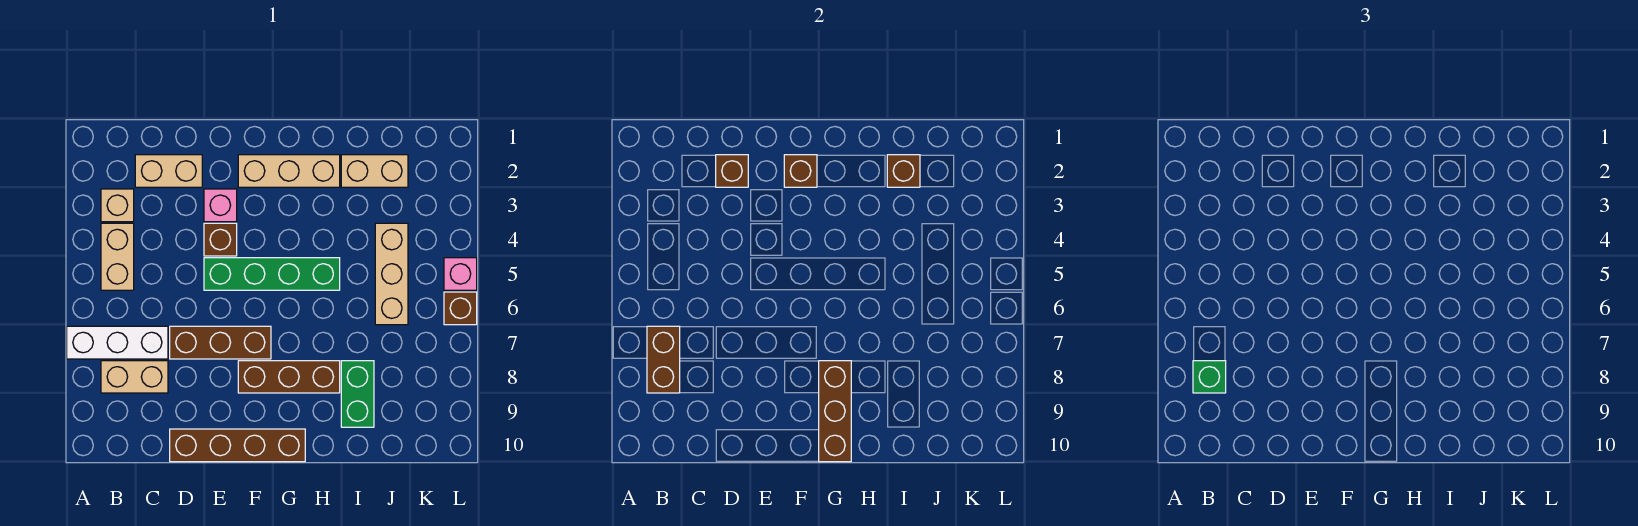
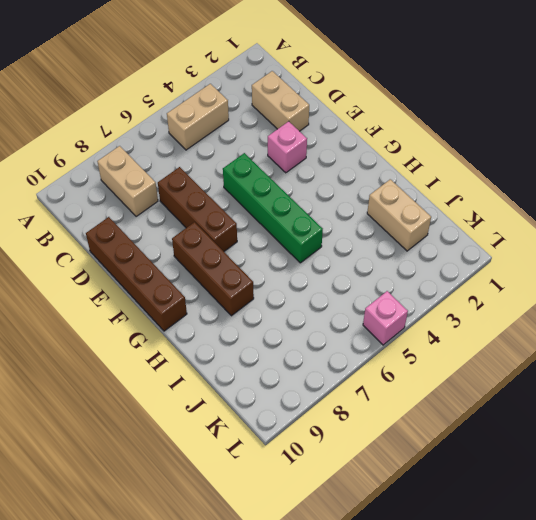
none -> white brick A7:C7 level 1
none -> tan brick B3 level 1
none -> brown brick E4 level 1

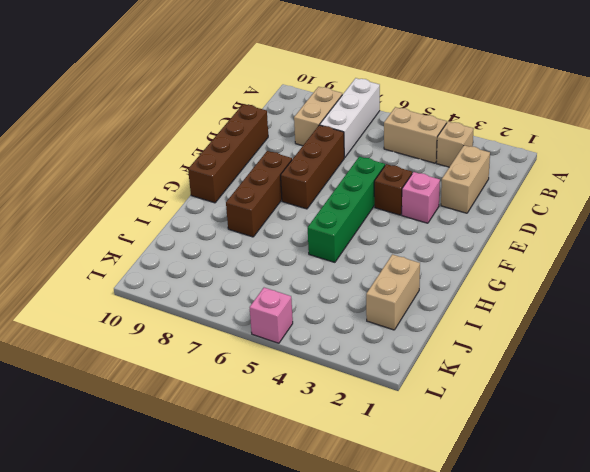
none -> tan brick F2:H2 level 1
none -> green brick I8:I9 level 1
none -> tan brick J4:J6 level 1

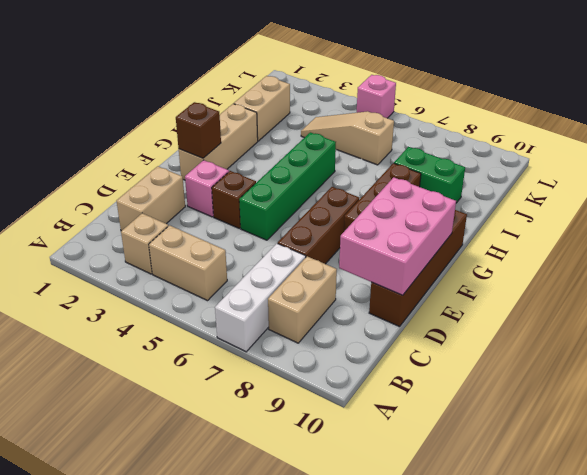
pink brick D9:F10 level 2 -> none
tan slope J4:J6 level 1 top 6 -> tan brick J4:J6 level 1
none -> brown brick L6 level 1
none -> brown brick B7:B8 level 2
none -> brown brick D2 level 2

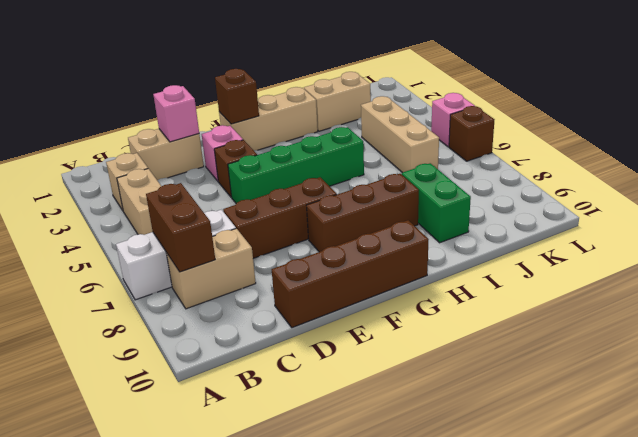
pink brick D2 level 2 -> brown brick D2 level 2
none -> brown brick G8:G10 level 2
none -> brown brick I2 level 2
none -> green brick B8 level 3

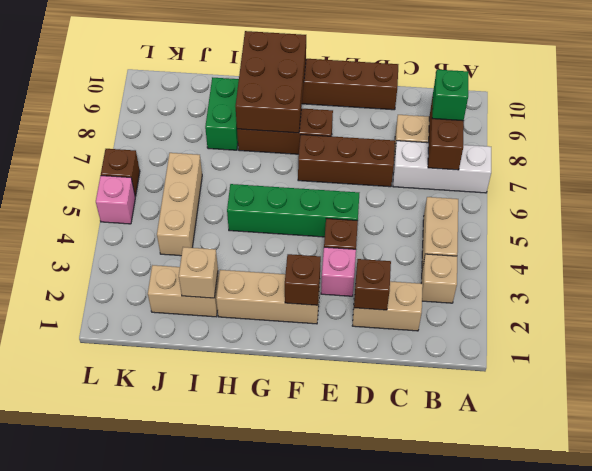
brown brick G8:H10 level 2 -> brown brick G8:G10 level 2
tan brick I2 level 2 -> brown brick I2 level 2

